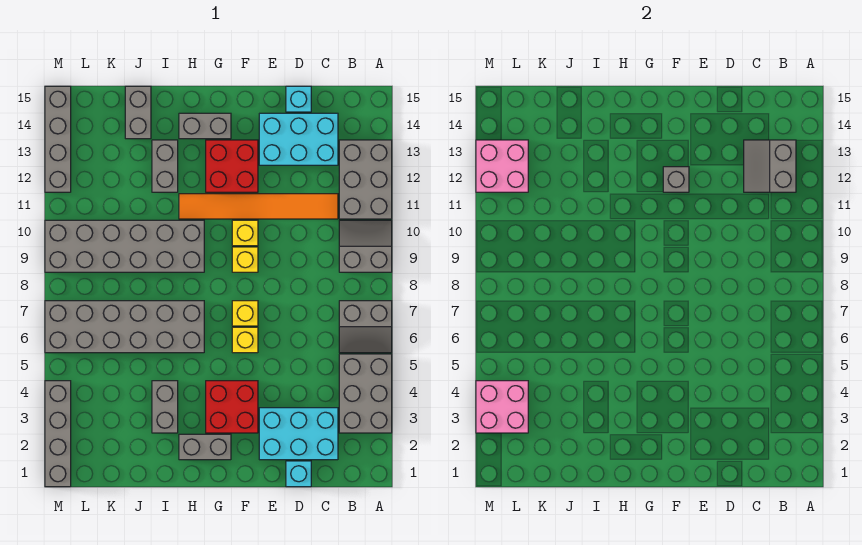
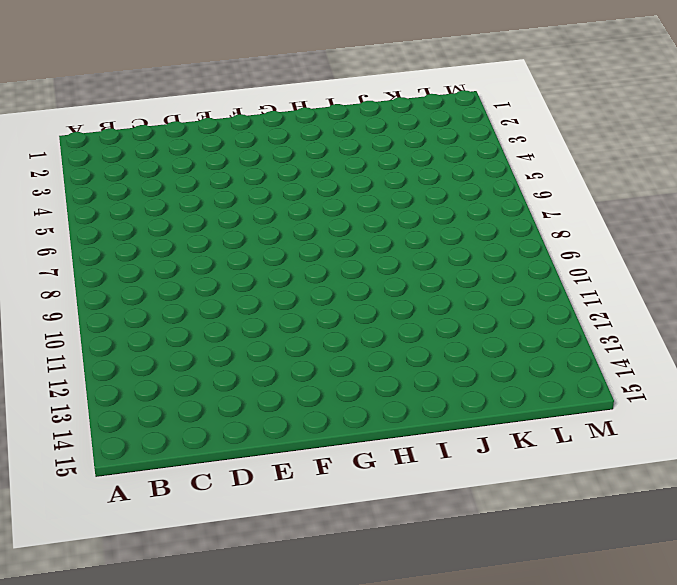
none -> grey brick A3:B5 level 1
none -> grey slope A6:B7 level 1 top 7
none -> grey slope A9:B10 level 1 top 9

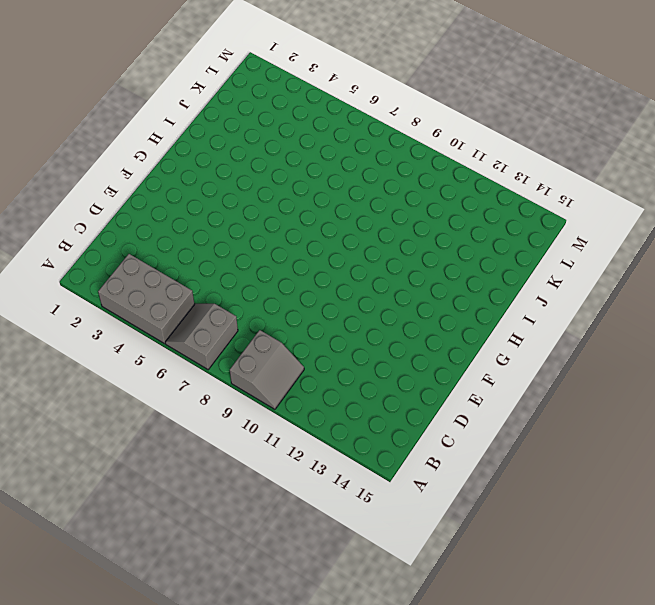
none -> grey brick A11:B13 level 1
none -> cyan brick C2:E3 level 1
none -> orange tile C11:H11 level 1

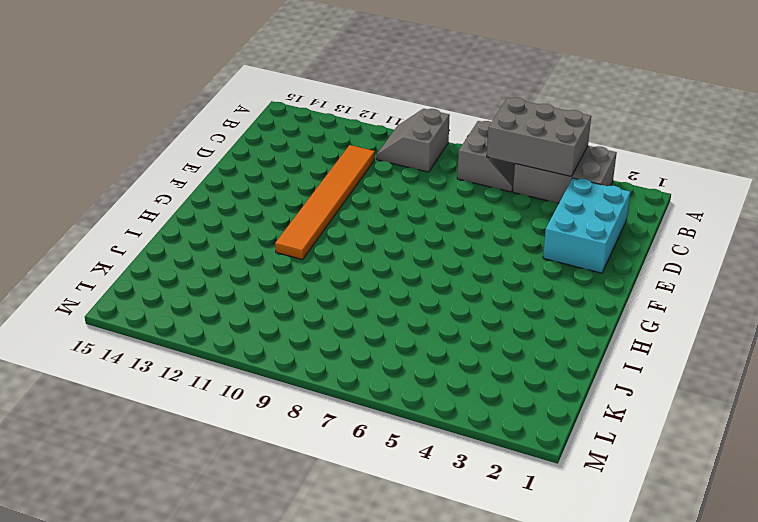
grey brick A4:B6 level 2 -> grey brick A11:B13 level 1
none -> cyan brick C13:E14 level 1
none -> cyan brick D1 level 1
none -> cyan brick D15 level 1

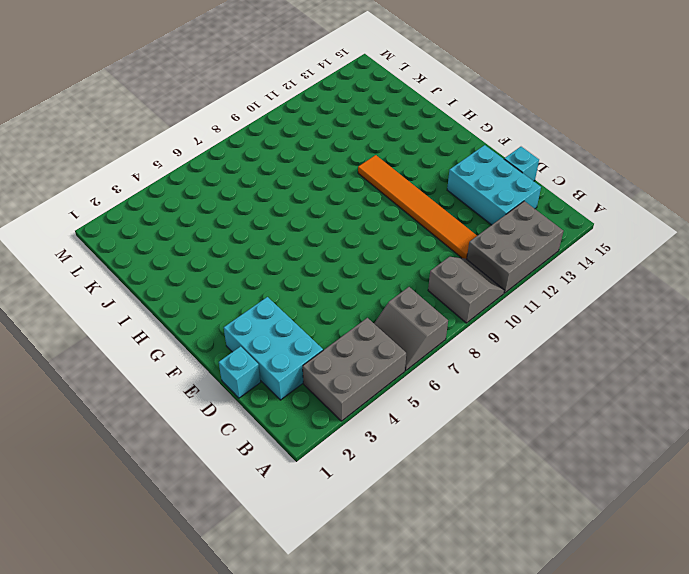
none -> red brick F3:G4 level 1
none -> yellow brick F6 level 1
none -> yellow brick F7 level 1

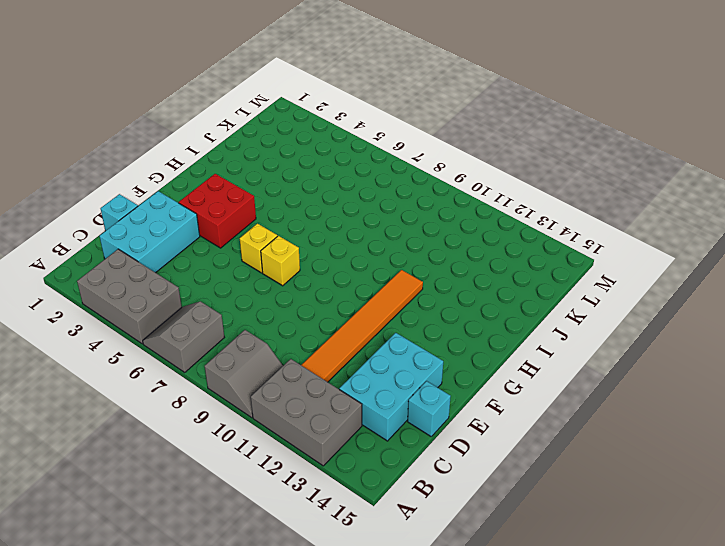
none -> yellow brick F9 level 1
none -> yellow brick F10 level 1
none -> red brick F12:G13 level 1

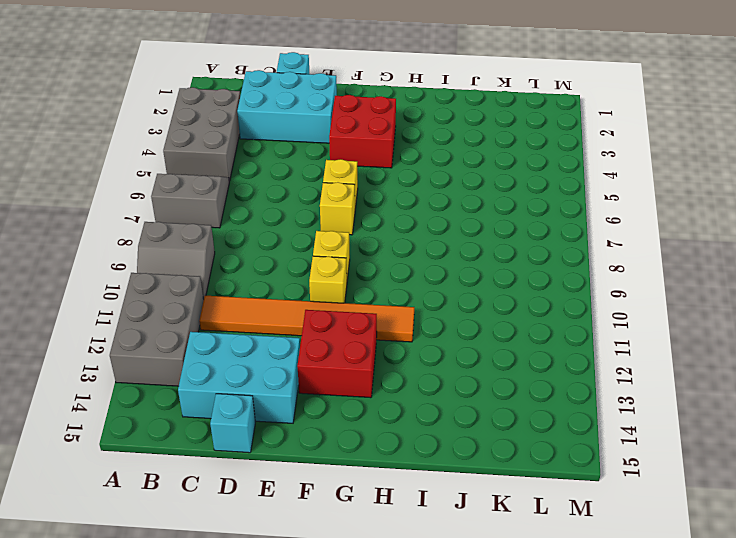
none -> grey brick G2:H2 level 1
none -> grey brick G14:H14 level 1
none -> grey brick H6:M7 level 1

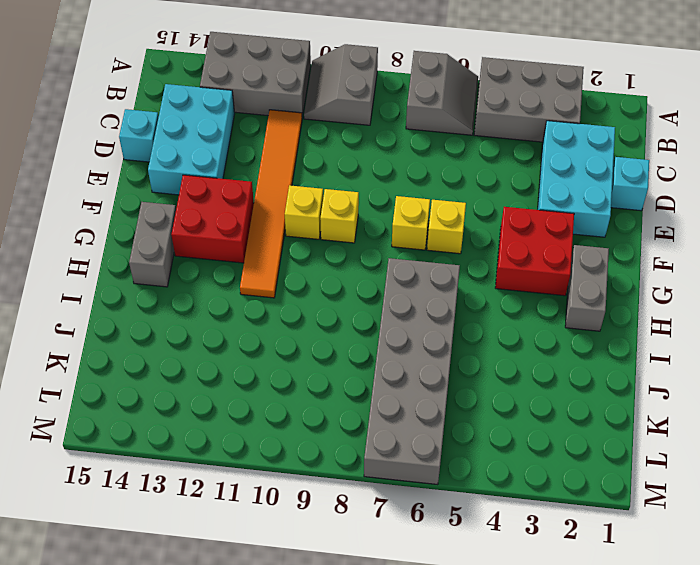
none -> grey brick H9:M10 level 1
none -> grey brick I3:I4 level 1
none -> grey brick I12:I13 level 1

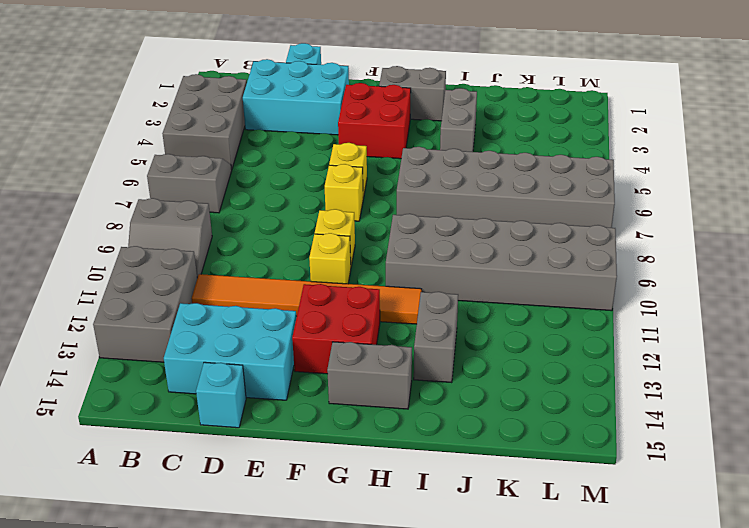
none -> grey brick J14:J15 level 1
none -> grey brick M1:M4 level 1
none -> grey brick M12:M15 level 1

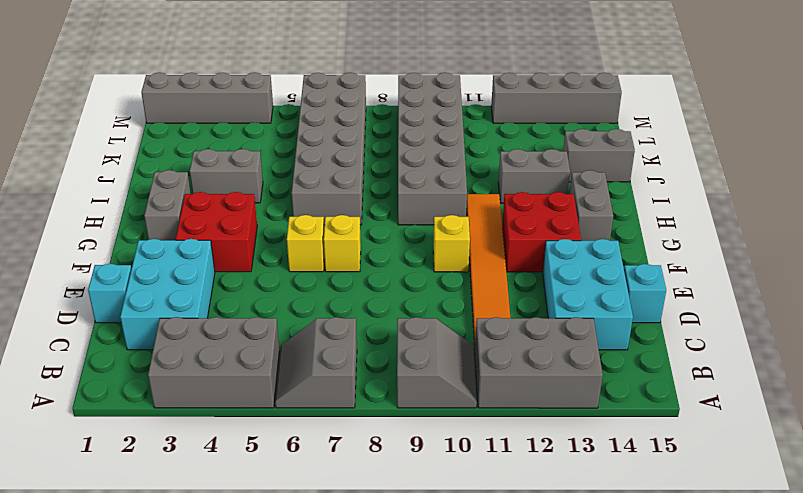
none -> yellow brick F9 level 1
none -> grey slope B12:C13 level 2 top B
none -> grey brick F12 level 2

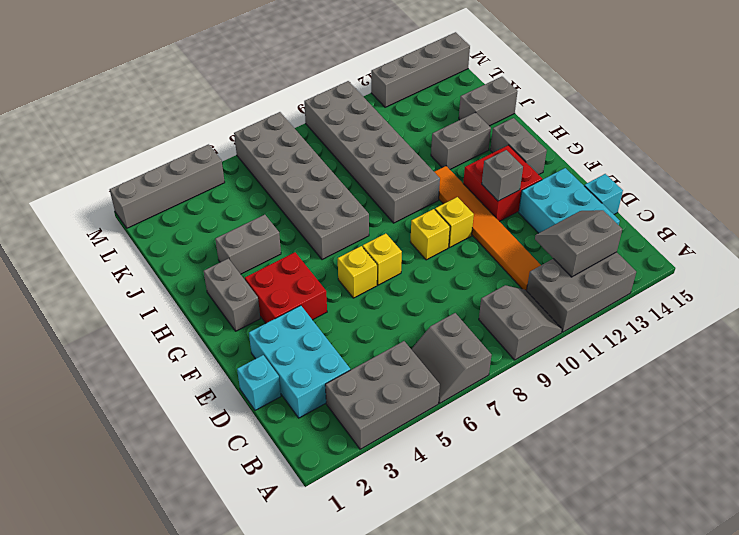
none -> pink brick L3:M4 level 2
none -> pink brick L12:M13 level 2

